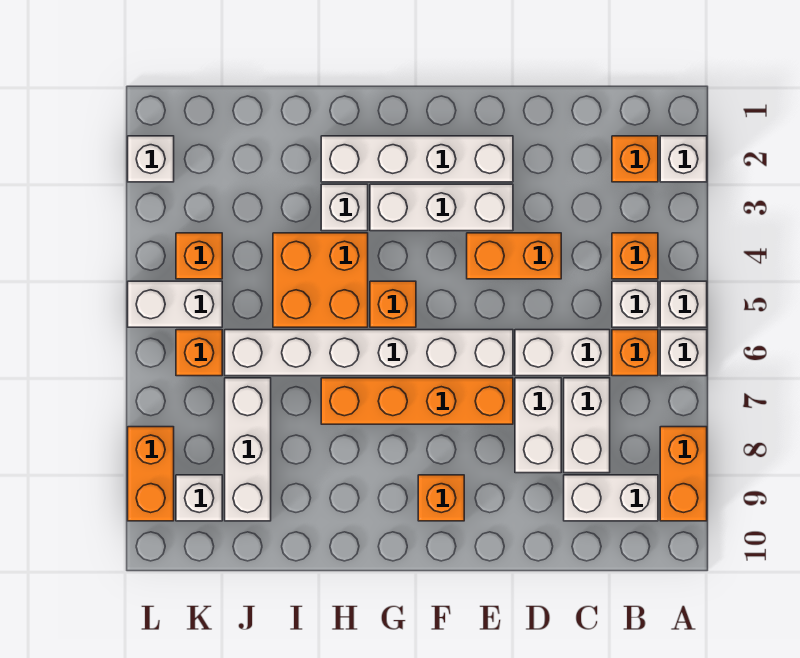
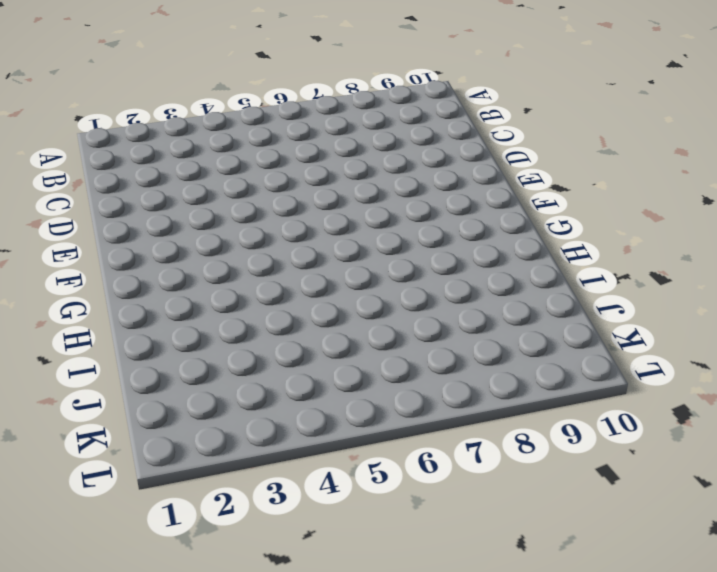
none -> white brick A2 level 1
none -> white brick A5 level 1
none -> white brick A6 level 1

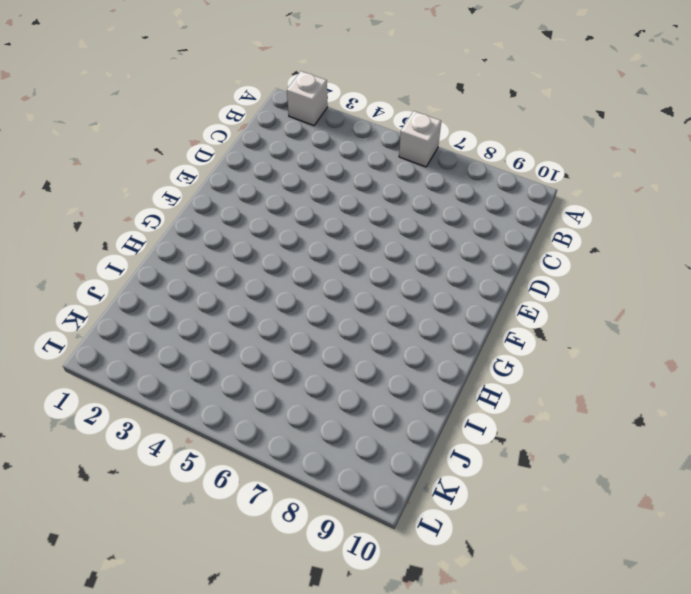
none -> white brick A5 level 1
none -> orange brick A8:A9 level 1
none -> orange brick B2 level 1

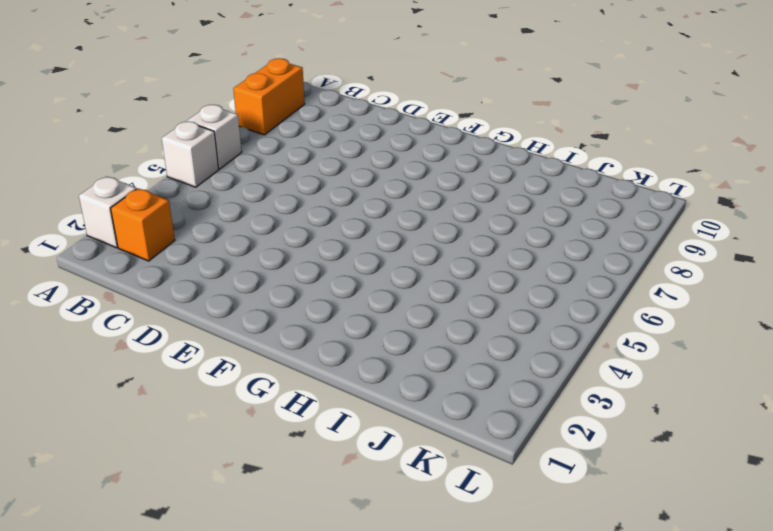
none -> orange brick B4 level 1
none -> white brick B5 level 1
none -> orange brick B6 level 1

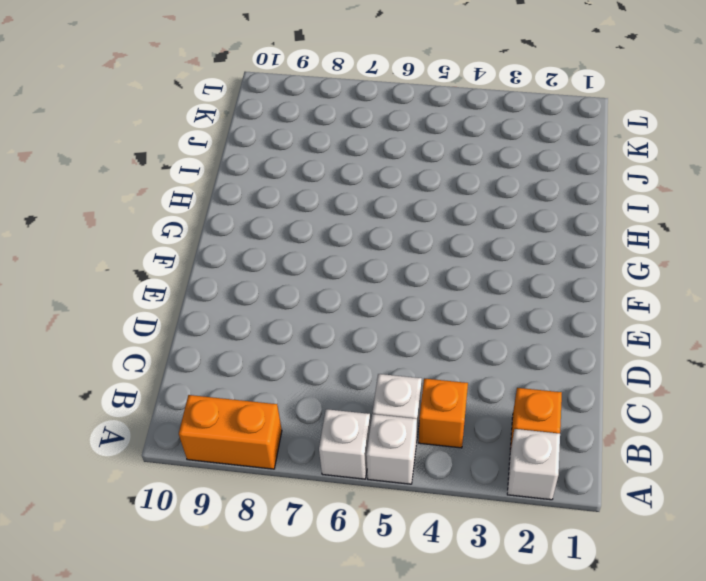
none -> orange brick B6 level 1
none -> white brick B9:C9 level 1
none -> white brick C6:D6 level 1

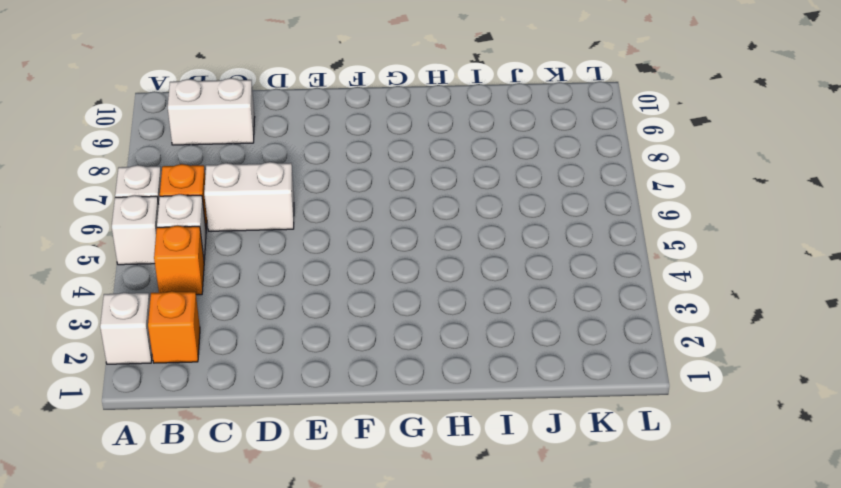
none -> orange brick A8:A9 level 1
none -> white brick C7:C8 level 1
none -> orange brick D4:E4 level 1

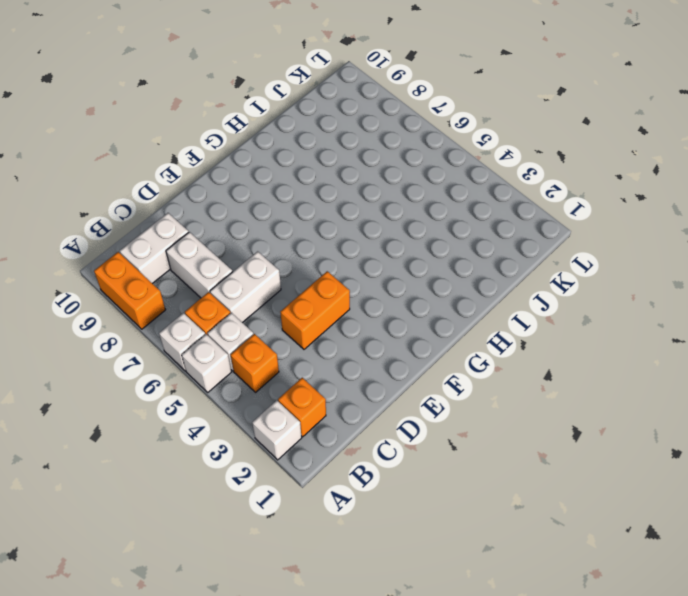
none -> white brick D7:D8 level 1
none -> white brick E2:H2 level 1
none -> white brick E3:G3 level 1

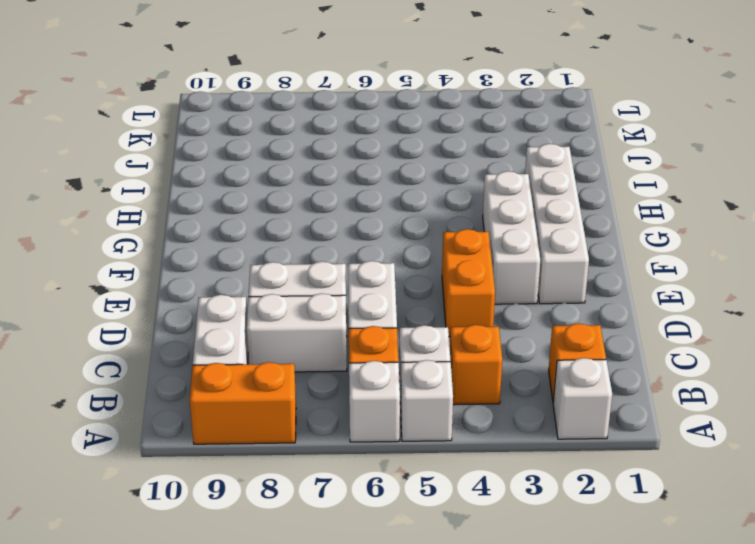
none -> white brick E6:J6 level 1
none -> orange brick E7:H7 level 1
none -> orange brick F9 level 1

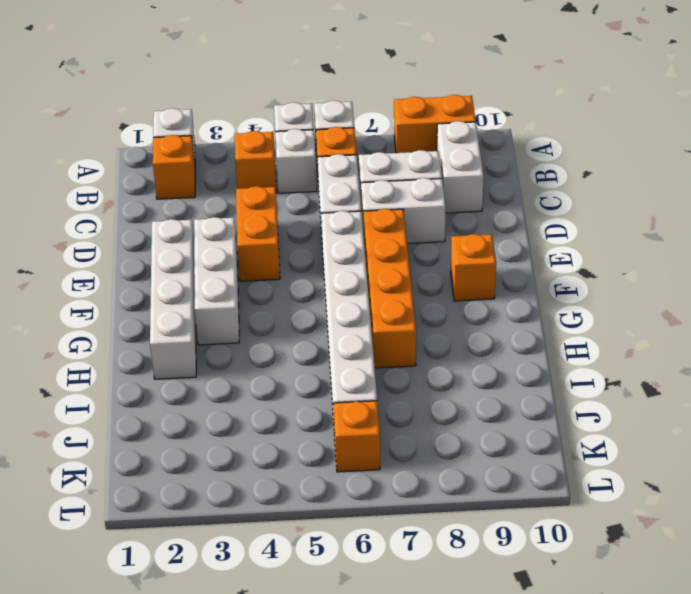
none -> orange brick G5 level 1
none -> white brick H3 level 1
none -> orange brick H4:I5 level 1

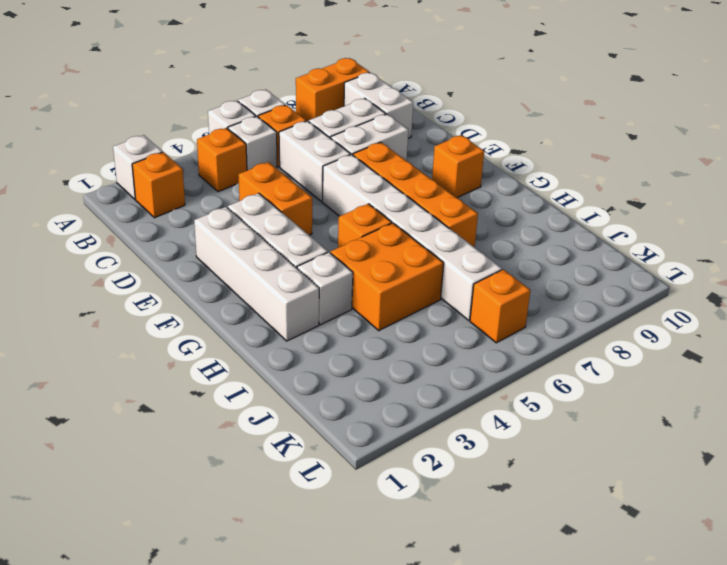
none -> white brick J7:J9 level 1
none -> orange brick K4 level 1
none -> white brick K5:L5 level 1

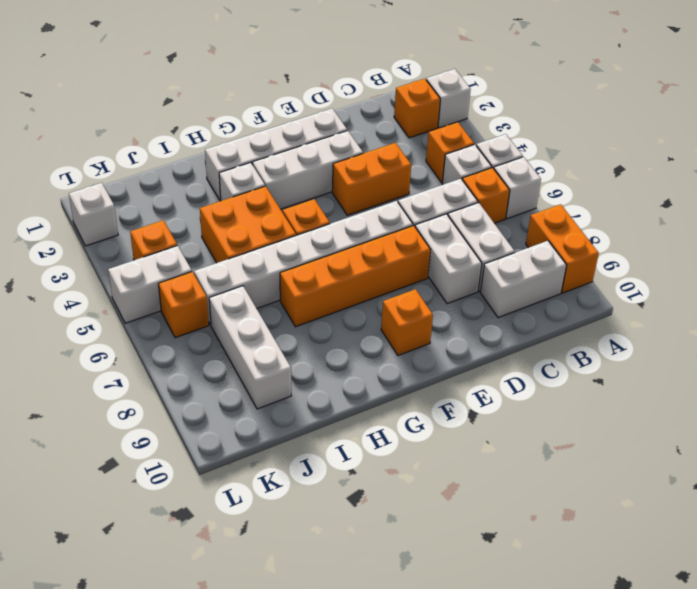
none -> white brick K9 level 1
none -> orange brick L8:L9 level 1

